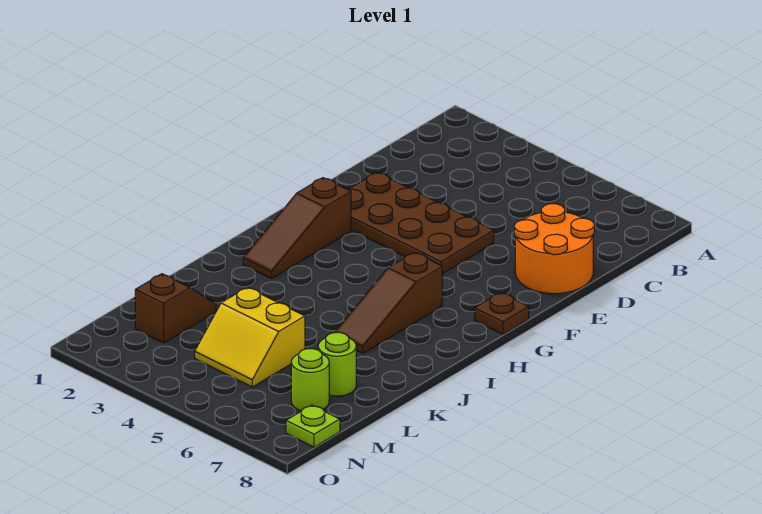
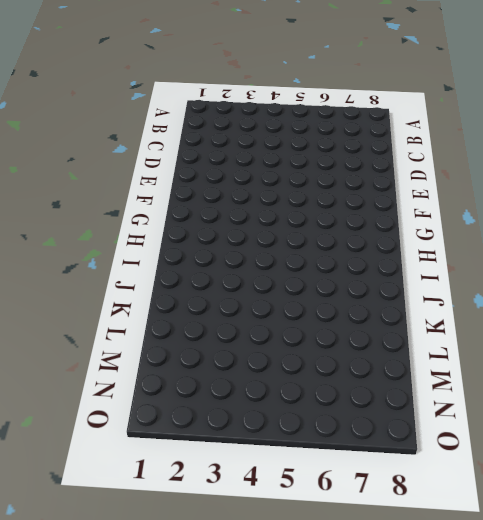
none -> orange round brick D7:E8 level 1
none -> brown plate E2:F5 level 1

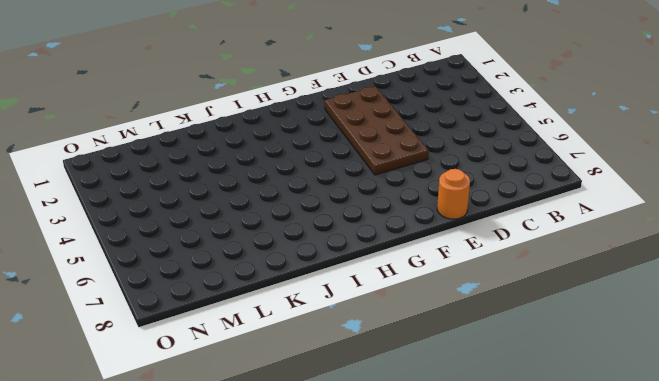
orange round brick E8 level 1 -> orange round brick D7:E8 level 1
none -> brown slope G2:I2 level 1 top G
none -> brown plate G8 level 1

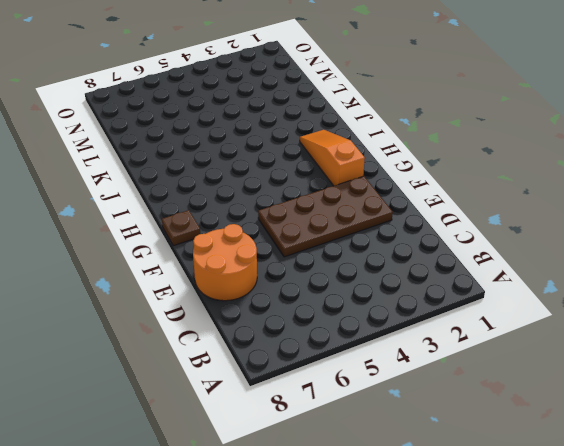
orange slope G2:I2 level 1 top G -> brown slope G2:I2 level 1 top G
none -> brown slope H6:J6 level 1 top H
none -> brown slope L2:M2 level 1 top M

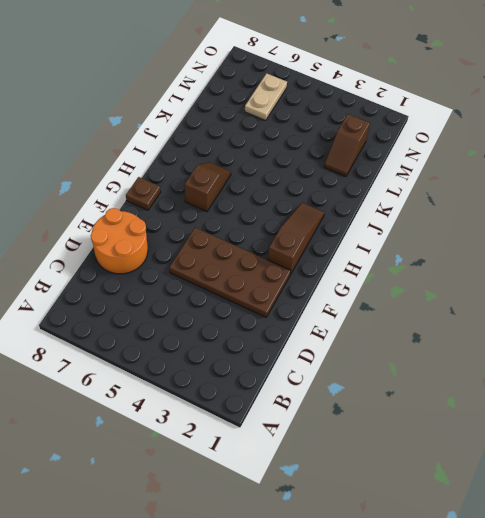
brown slope H6:I6 level 1 top H -> brown slope H6:J6 level 1 top H
tan plate M6:N6 level 1 -> none
none -> yellow slope L4:M5 level 1 top L
none -> lime round brick L7 level 1

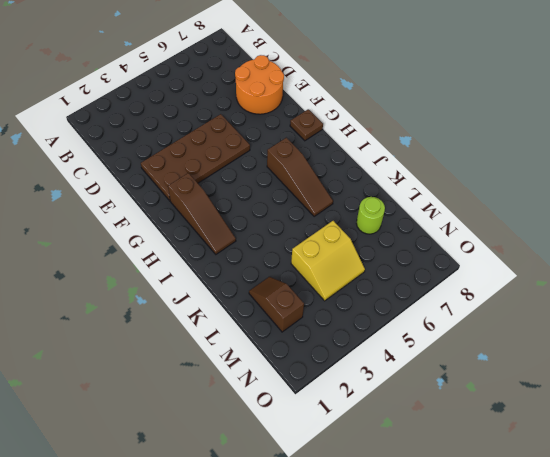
none -> lime round brick M7 level 1
none -> lime plate N8 level 1

